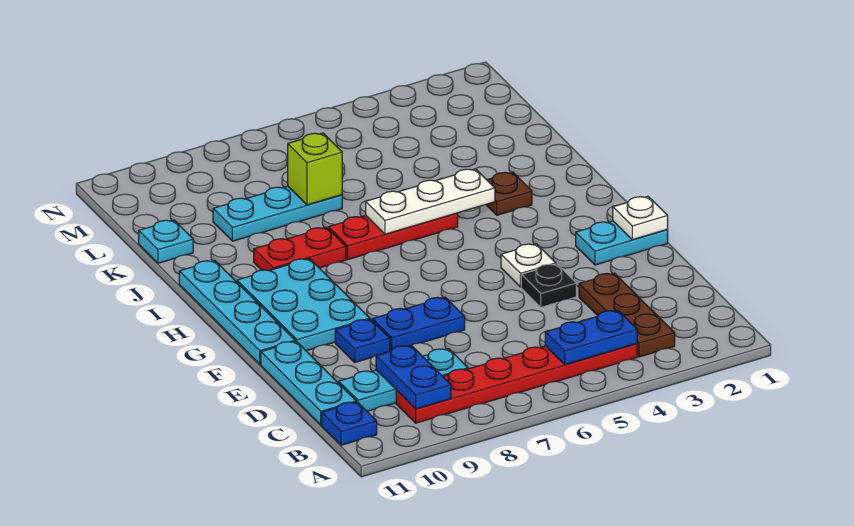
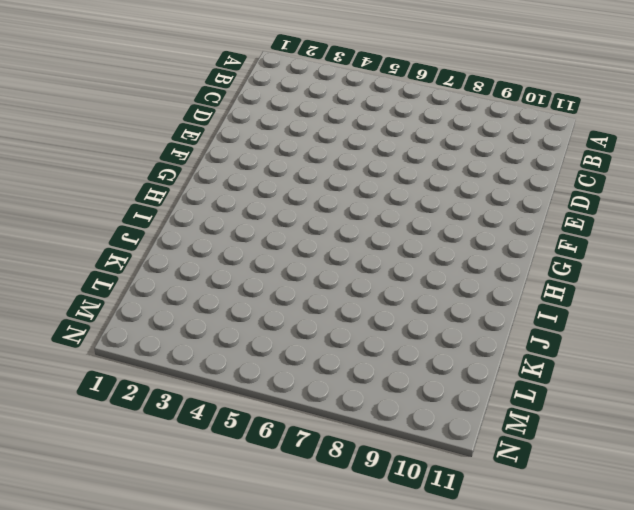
none -> brown plate B3:D3 level 1
none -> red plate B4:B9 level 1
none -> blue plate B11 level 1

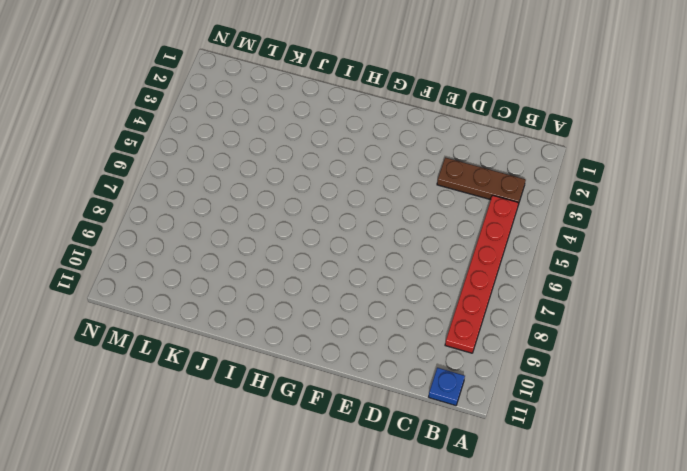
none -> cyan plate C8:C10 level 1
none -> cyan plate C11:E11 level 1
none -> black plate E4 level 1

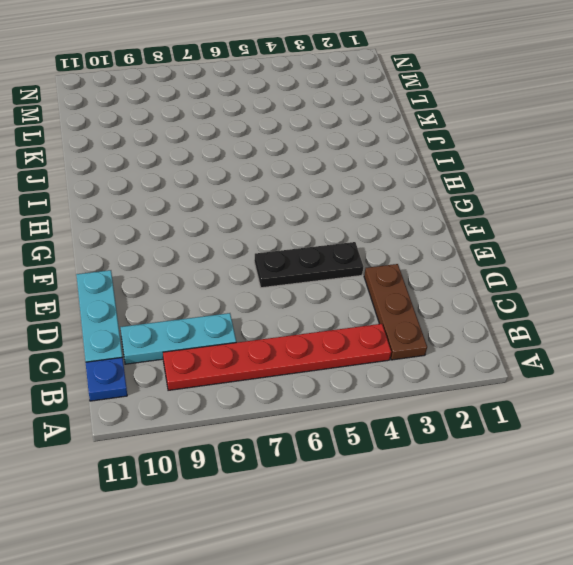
black plate E4:E6 level 1 -> black plate E4 level 1
none -> blue plate E7:E8 level 1
none -> blue plate E9 level 1
none -> cyan plate F1:F2 level 1

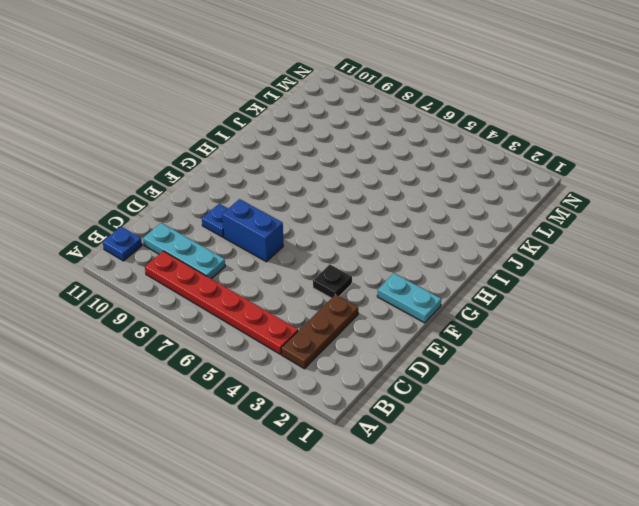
blue brick E7:E8 level 1 -> blue plate E7:E8 level 1
none -> cyan plate C11:E11 level 1
none -> white plate F4 level 1
none -> cyan plate F9:H10 level 1

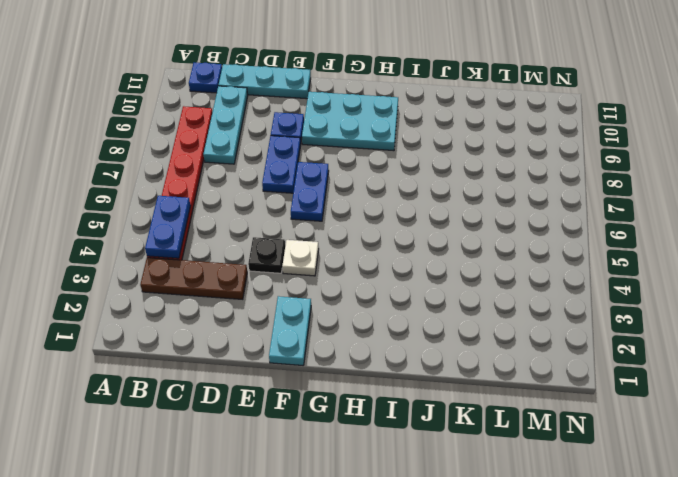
blue plate F6:F7 level 1 -> blue plate B9:C9 level 2
none -> cyan plate F11:I11 level 1
none -> brown plate I3 level 1
none -> red plate I5:I7 level 1

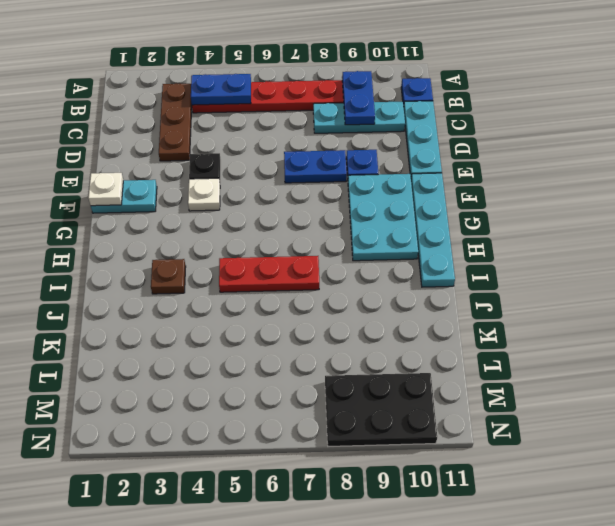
black plate M8:N10 level 1 -> none
none -> red plate I8:I9 level 1
none -> cyan plate K7:K9 level 1
none -> cyan plate K11 level 1

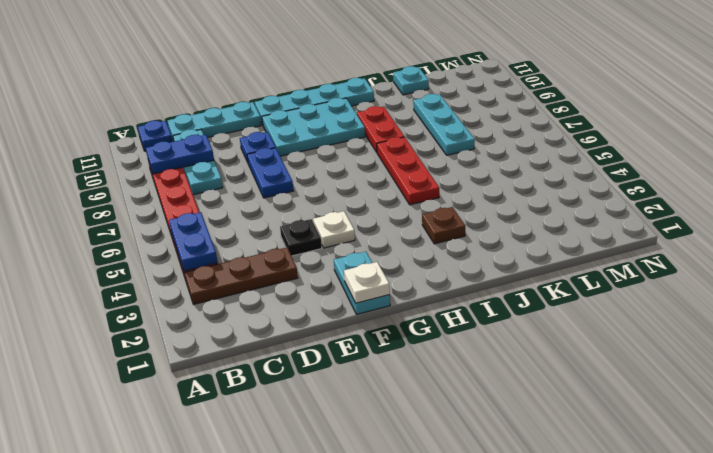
none -> white plate I4:I6 level 2
none -> lime brick K7 level 2

